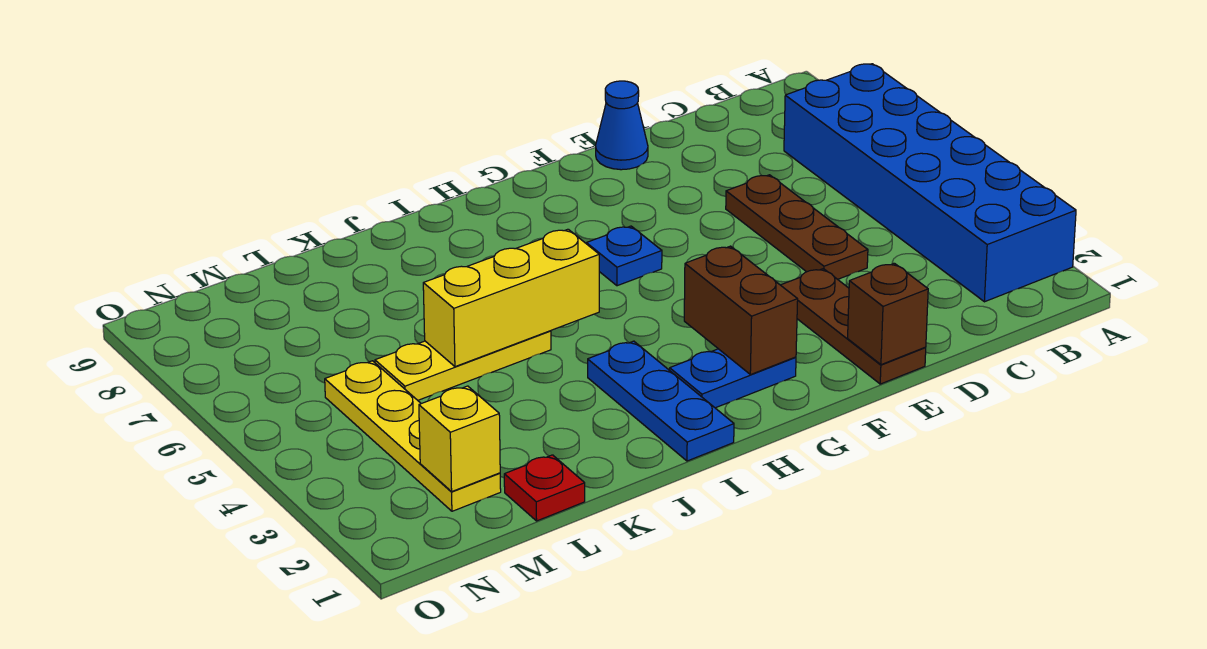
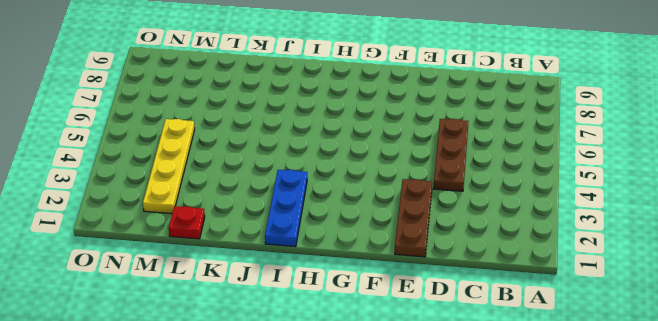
none -> blue brick A2:B7 level 1
none -> blue cone E9 level 1
none -> blue plate G2:H2 level 1

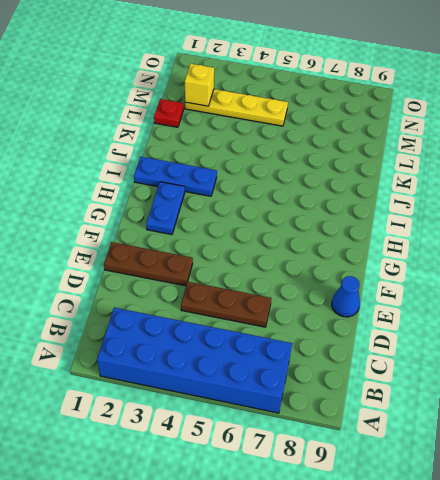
none -> blue plate G6 level 1
none -> yellow plate J5:L5 level 1
none -> brown brick E1 level 2

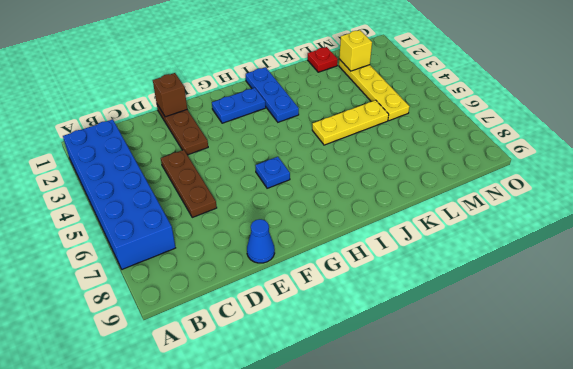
none -> brown brick G2:G3 level 2
none -> yellow brick I5:K5 level 2

